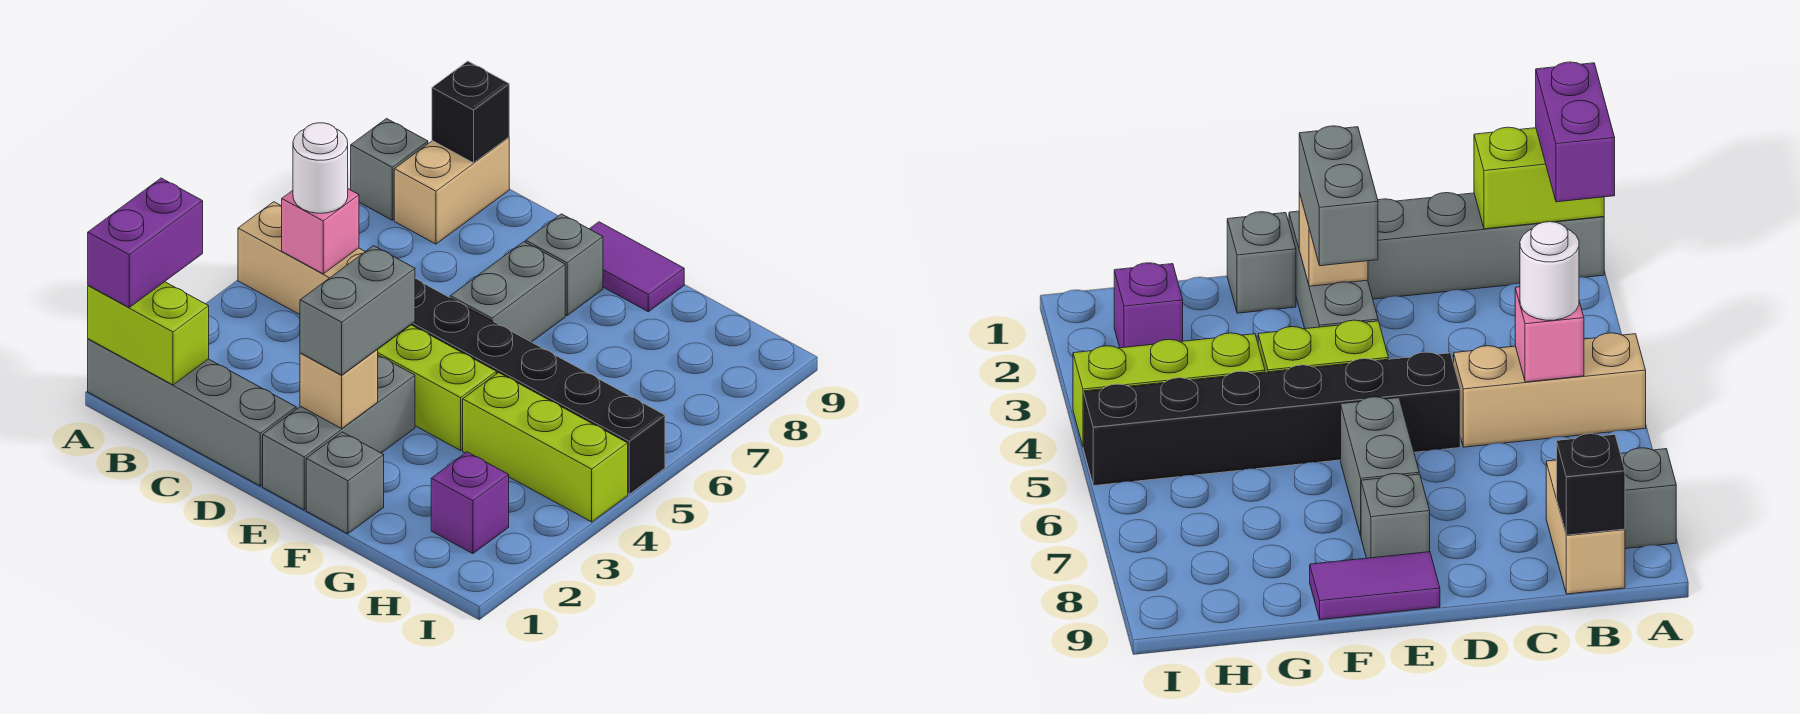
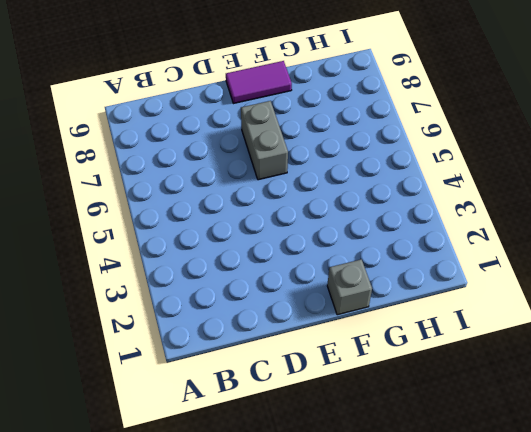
none -> grey brick A1:D1 level 1
none -> tan brick A5:C5 level 1
none -> grey brick A8 level 1

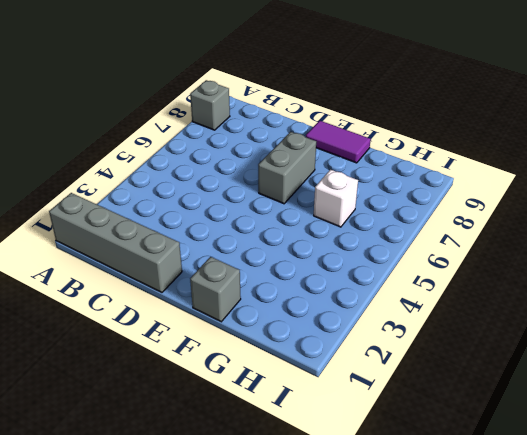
white brick G6 level 1 -> none
none -> tan brick A5:C5 level 1
none -> tan brick B8:B9 level 1
none -> black brick D5:I5 level 1

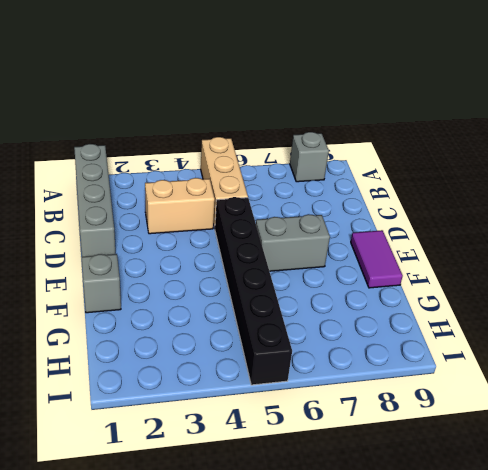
tan brick C3:C4 level 1 -> tan brick B8:B9 level 1
none -> grey brick E1:E3 level 1
none -> lime brick E4:F4 level 1
none -> grey brick E8 level 1

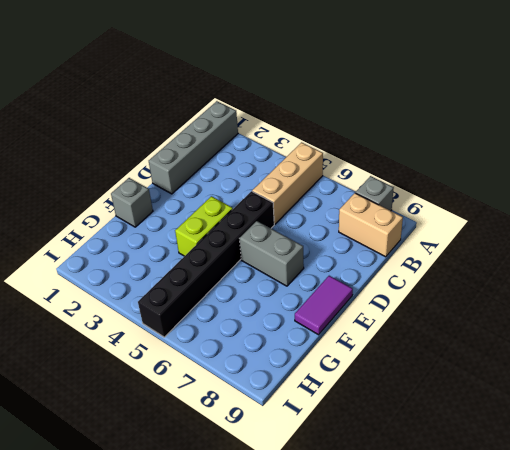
none -> grey brick E1:E3 level 1
none -> grey brick E8 level 1
none -> lime brick G4:I4 level 1

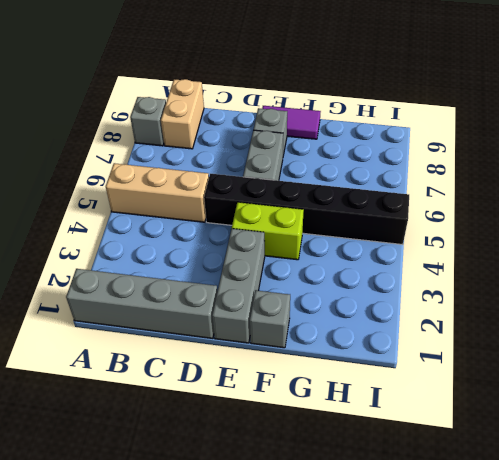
none -> lime brick G4:I4 level 1
none -> purple brick H2 level 1
none -> lime brick A1:B1 level 2

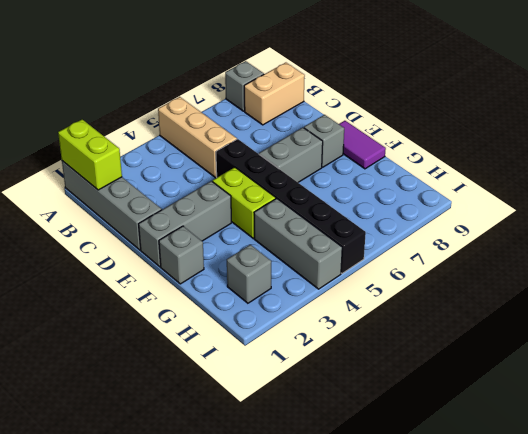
grey brick G4:I4 level 1 -> lime brick G4:I4 level 1
grey brick H2 level 1 -> purple brick H2 level 1
none -> pink brick B5 level 2
none -> black brick B9 level 2
none -> tan brick E2 level 2

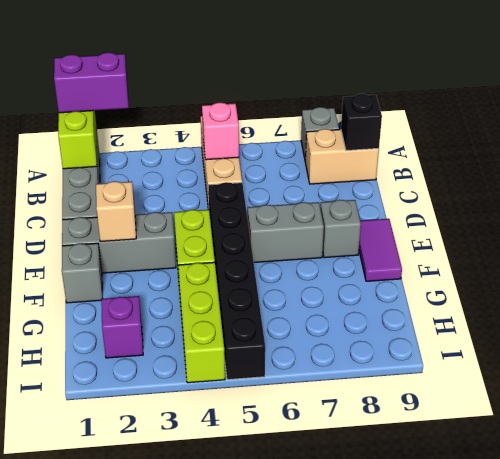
none -> white round brick B5 level 3
none -> grey brick E2:E3 level 3

